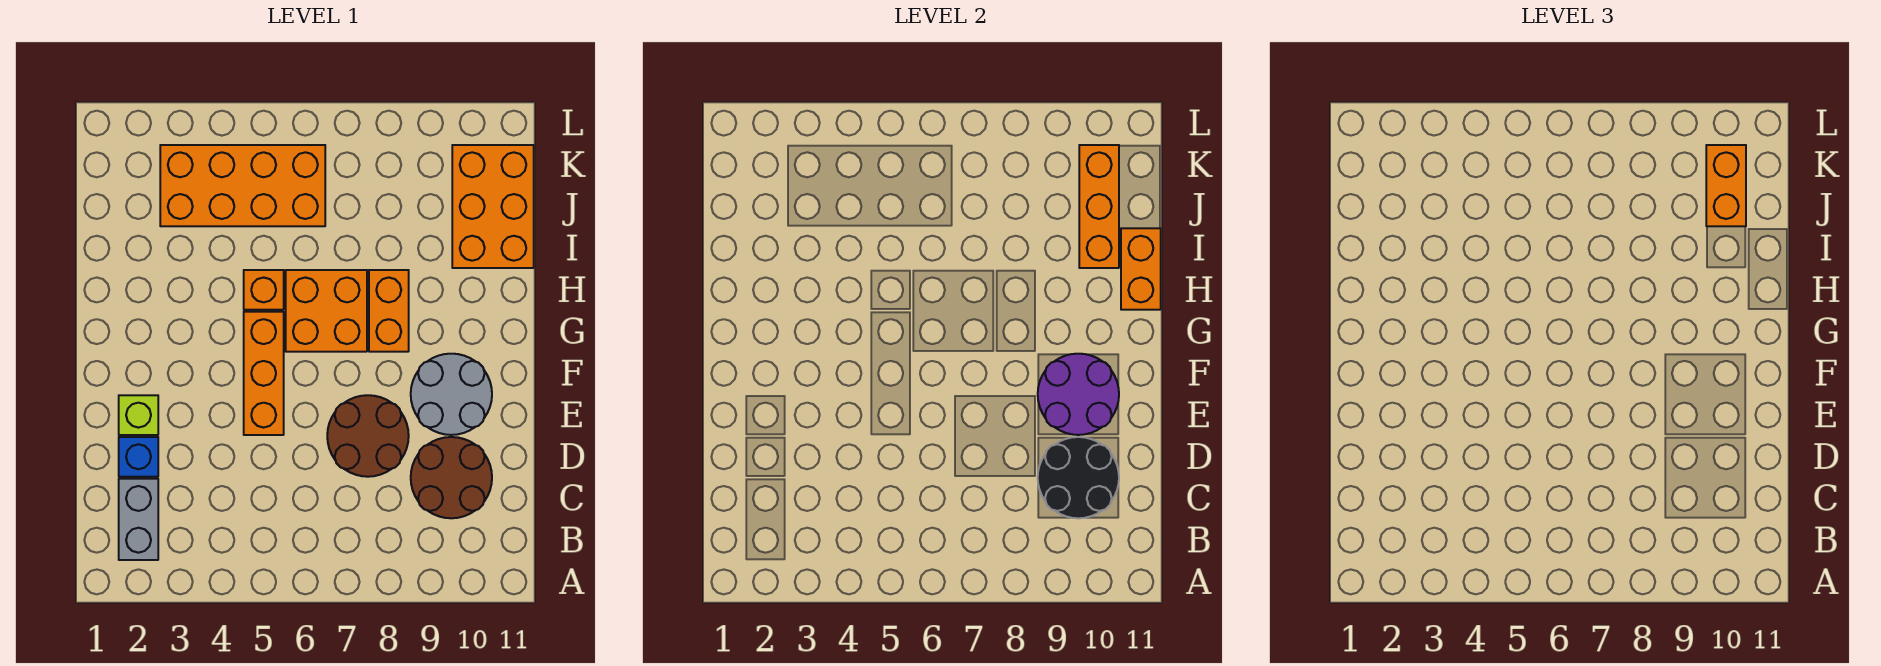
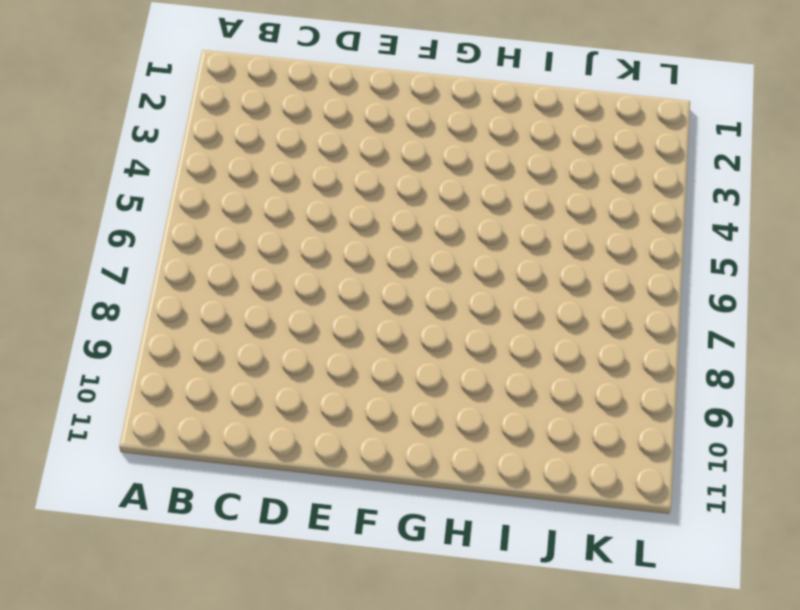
none -> grey brick B2:C2 level 1
none -> brown round brick C9:D10 level 1
none -> blue brick D2 level 1

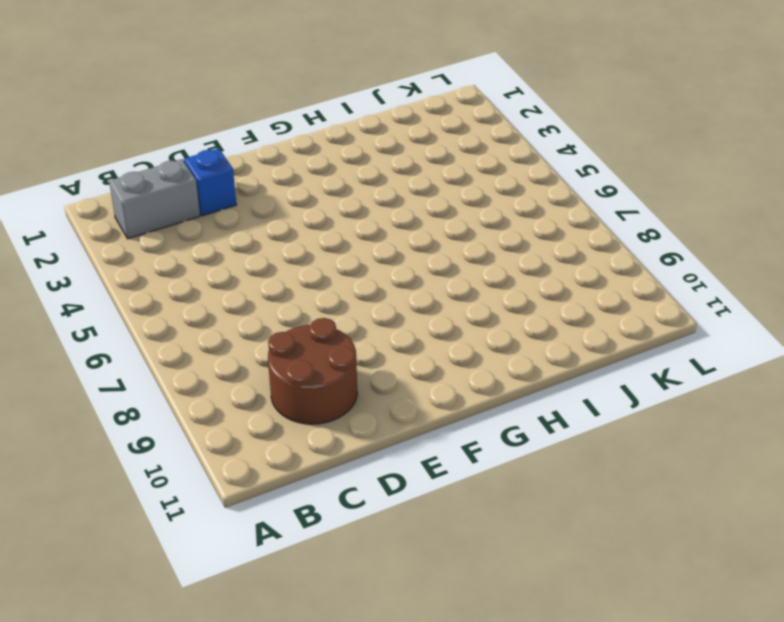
none -> brown round brick D7:E8 level 1
none -> lime brick E2 level 1
none -> orange brick E5:G5 level 1

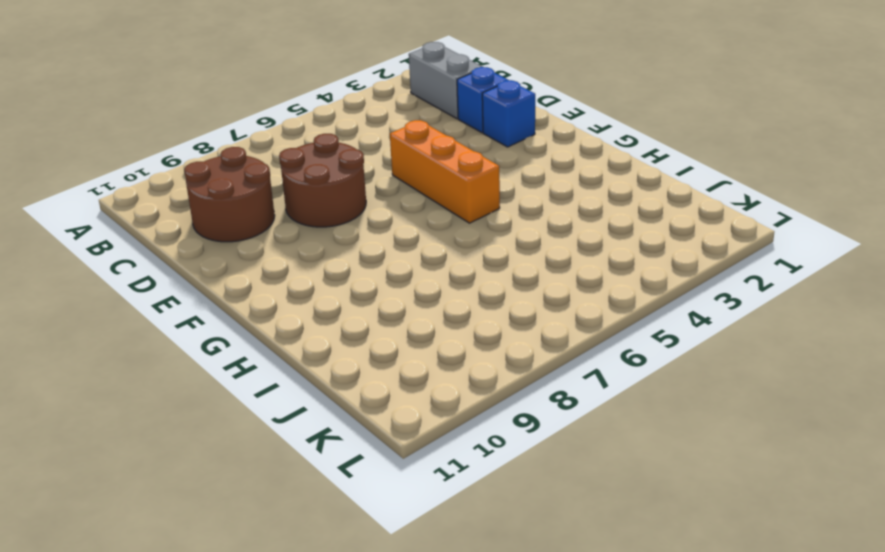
blue brick E2 level 1 -> lime brick E2 level 1
none -> grey round brick E9:F10 level 1
none -> orange brick G6:H7 level 1
none -> orange brick G8:H8 level 1

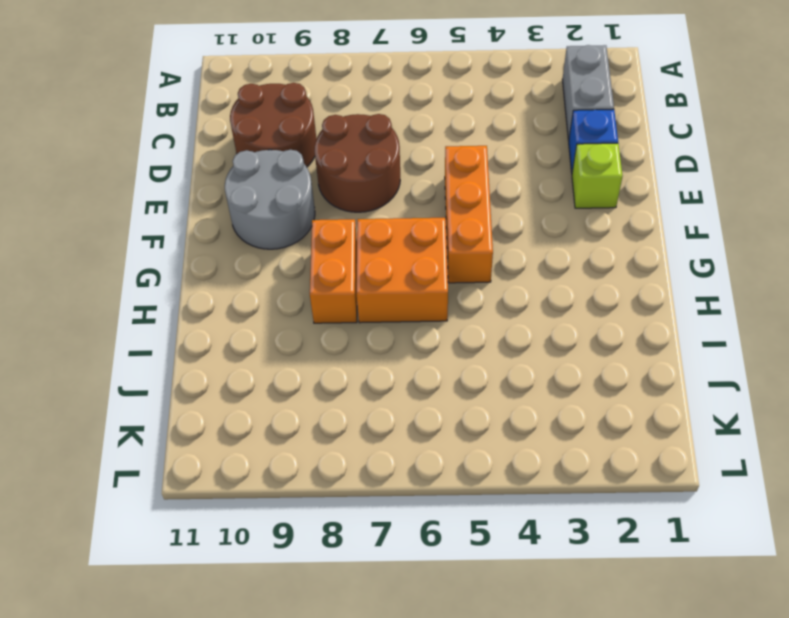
none -> orange brick H5 level 1
none -> orange brick I10:K11 level 1
none -> orange brick J3:K6 level 1

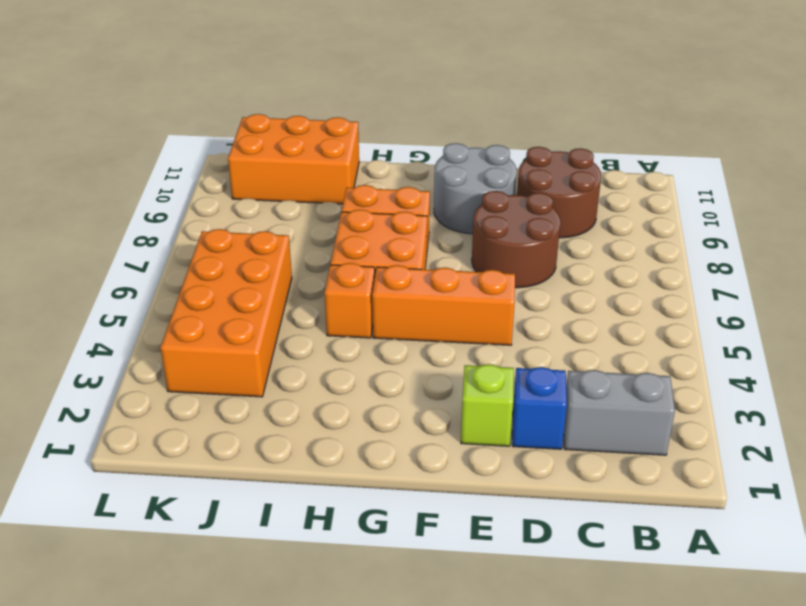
none -> black round brick C9:D10 level 2
none -> purple round brick E9:F10 level 2
none -> orange brick H11:I11 level 2

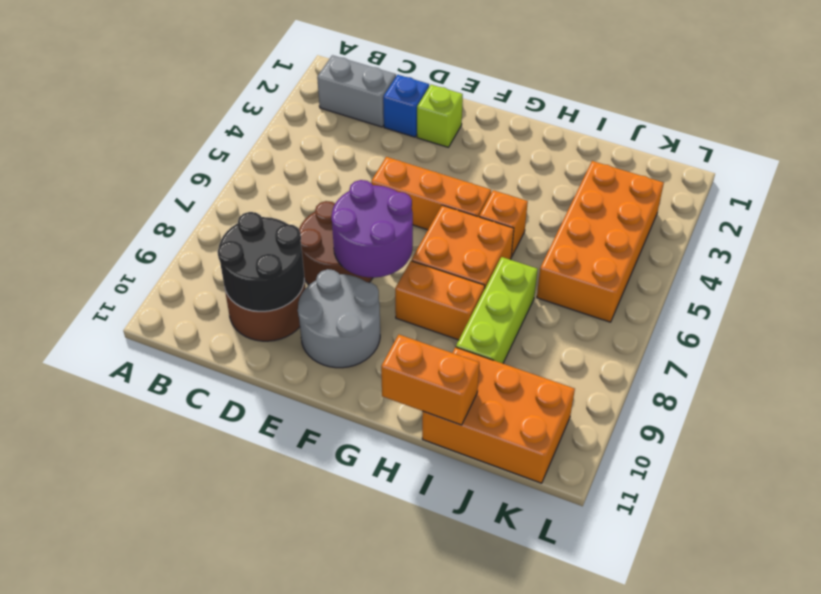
purple round brick E7:F8 level 2 -> purple round brick E9:F10 level 2
lime brick I7:I9 level 1 -> none
none -> orange brick I10:K10 level 2
none -> orange brick J10:K10 level 3

